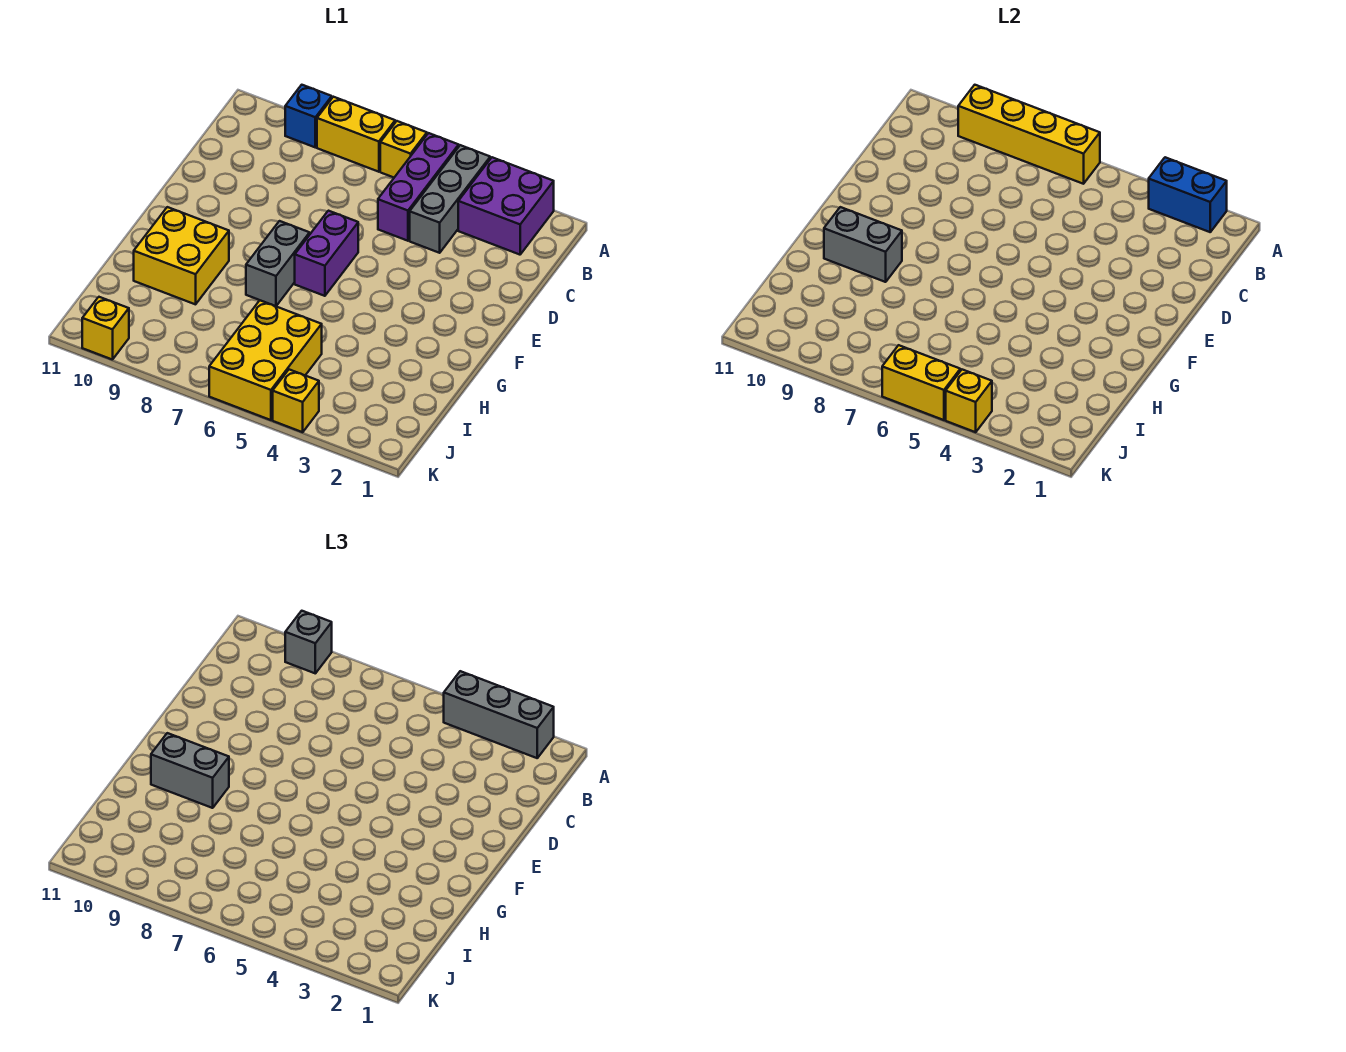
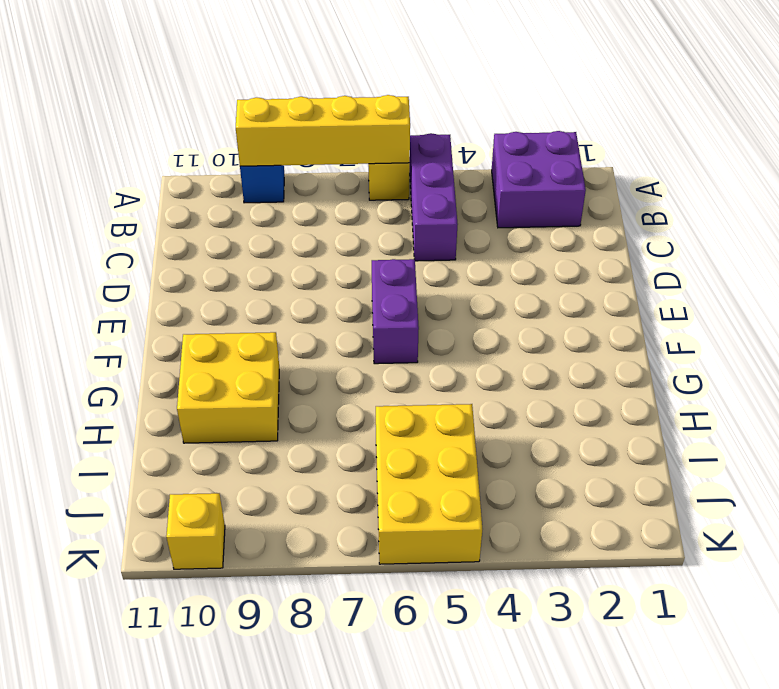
none -> grey brick A4:C4 level 1
none -> yellow brick A7:A8 level 1
none -> grey brick F7:G7 level 1

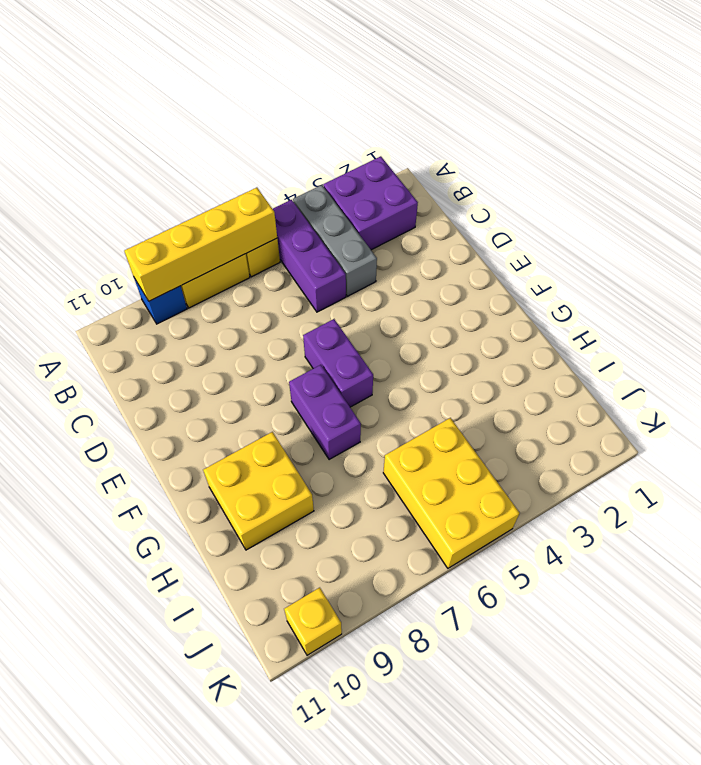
purple brick F7:G7 level 1 -> grey brick F7:G7 level 1
none -> yellow brick K4 level 1
none -> blue brick A2:A3 level 2
none -> grey brick G9:G10 level 2

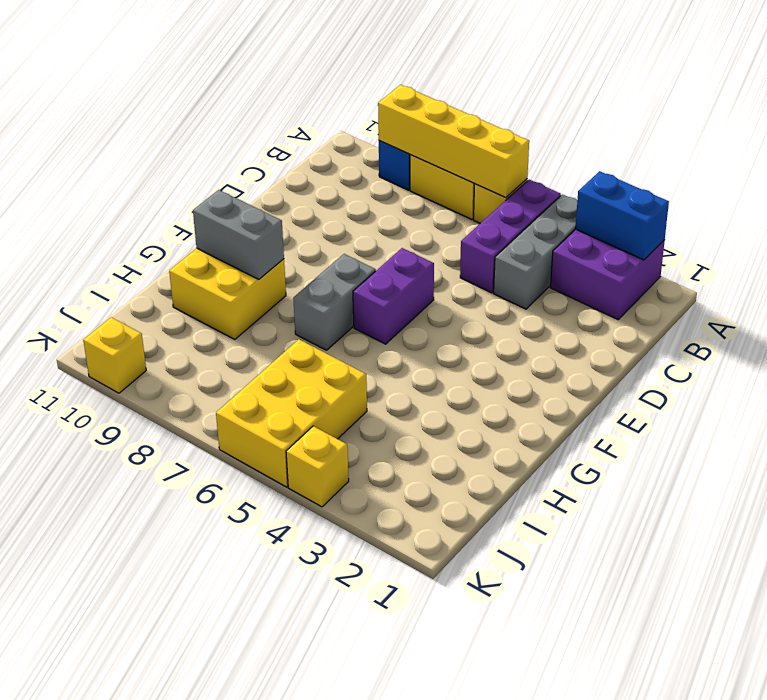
none -> yellow brick K4 level 2
none -> yellow brick K5:K6 level 2
none -> grey brick A2:A4 level 3

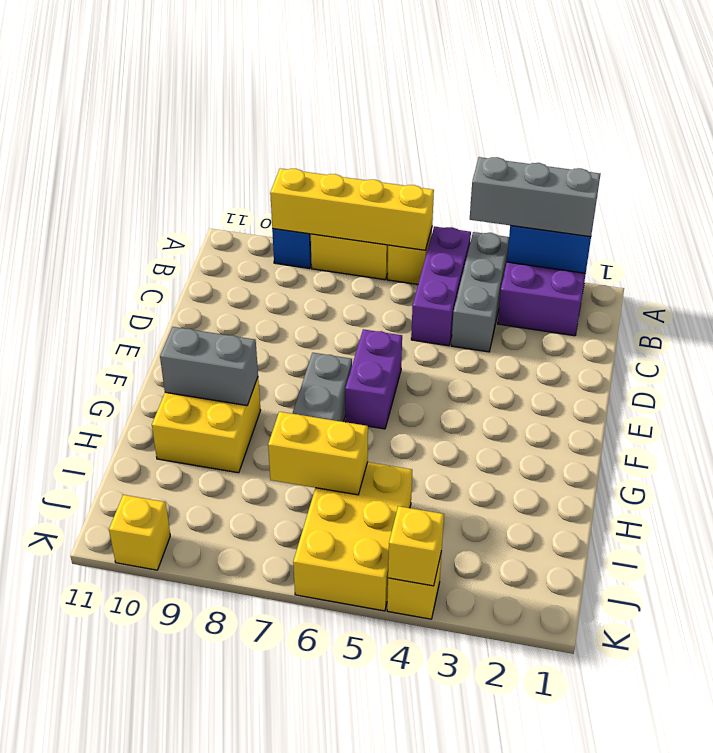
yellow brick I6:I7 level 2 -> yellow brick K5:K6 level 2
none -> grey brick A9 level 3
none -> grey brick G9:G10 level 3

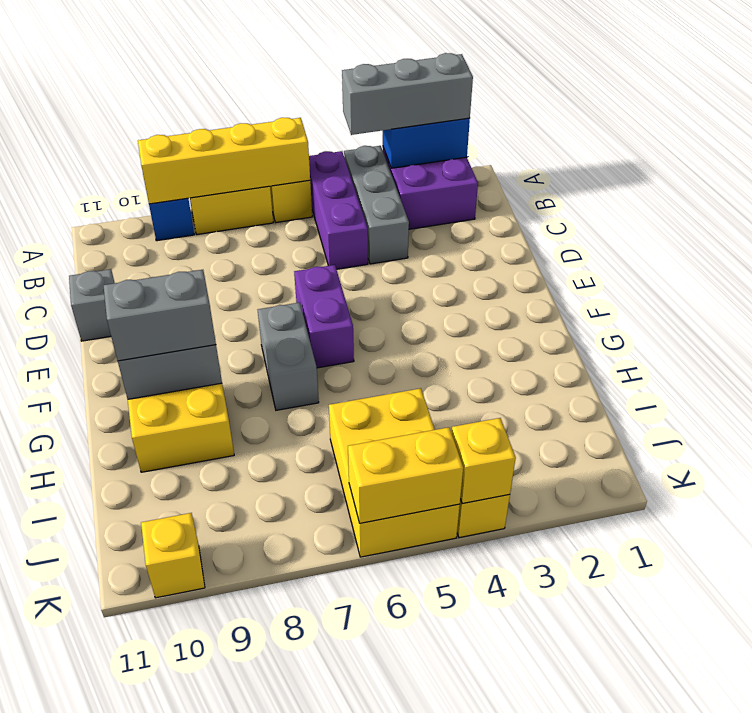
grey brick D11 level 1 -> grey brick A9 level 3

